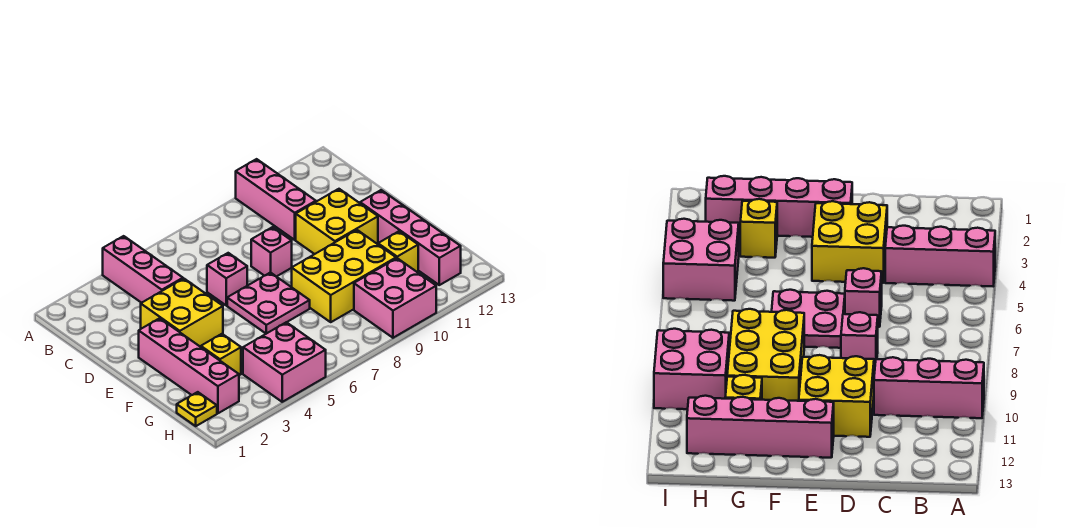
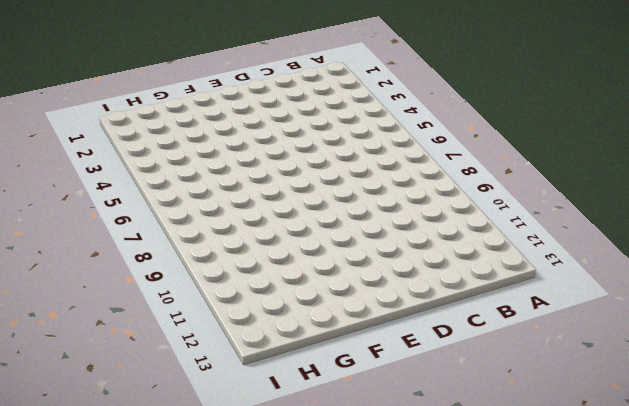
none -> pink brick A4:C4 level 1
none -> pink brick A10:C10 level 1
none -> yellow brick D3:E4 level 1

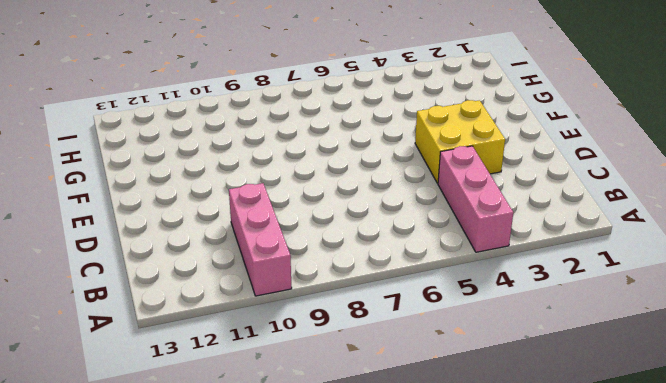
none -> pink brick D6 level 1
none -> pink brick D8 level 1
none -> yellow brick D10:E11 level 1

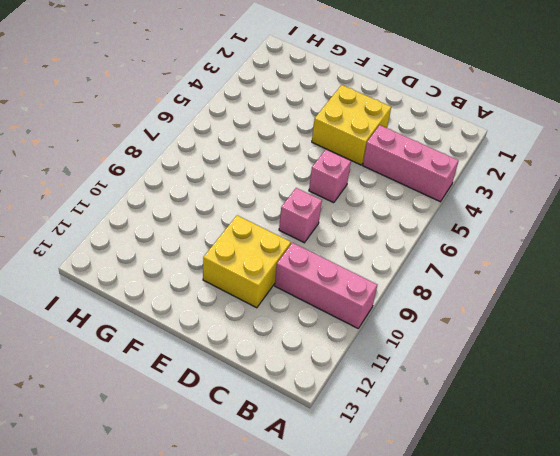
none -> pink brick E2:H2 level 1
none -> pink plate E6:F7 level 1
none -> pink brick E12:H12 level 1

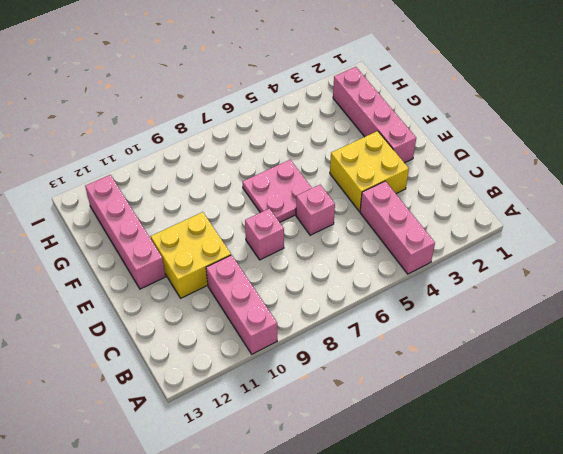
none -> yellow brick F8:G10 level 1
none -> yellow brick G3 level 1
none -> yellow brick G11 level 1

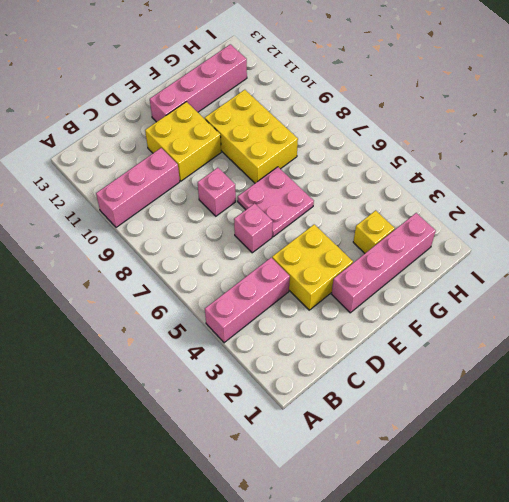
none -> yellow brick G11 level 1
none -> yellow plate H1 level 1
none -> pink brick H4:I5 level 1

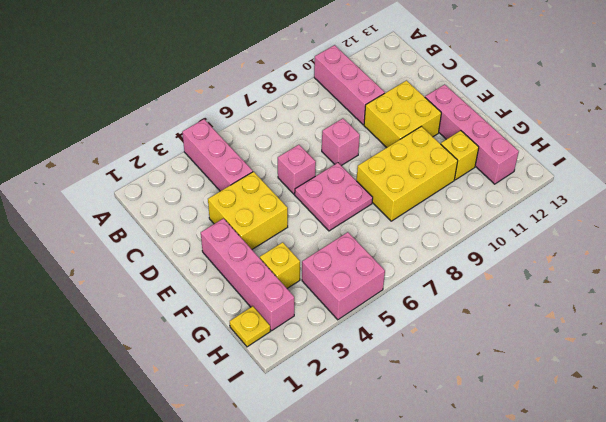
none -> pink brick H9:I10 level 1

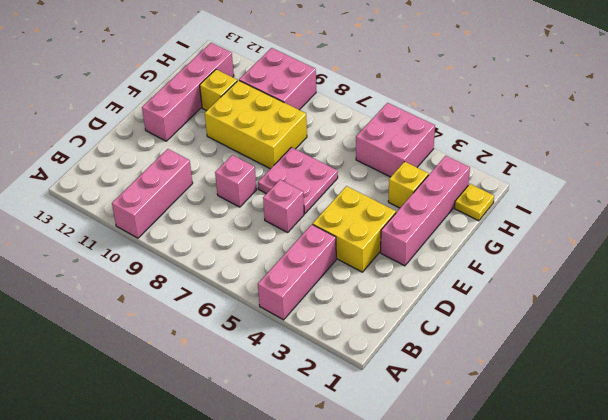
none -> yellow brick D10:E11 level 1

